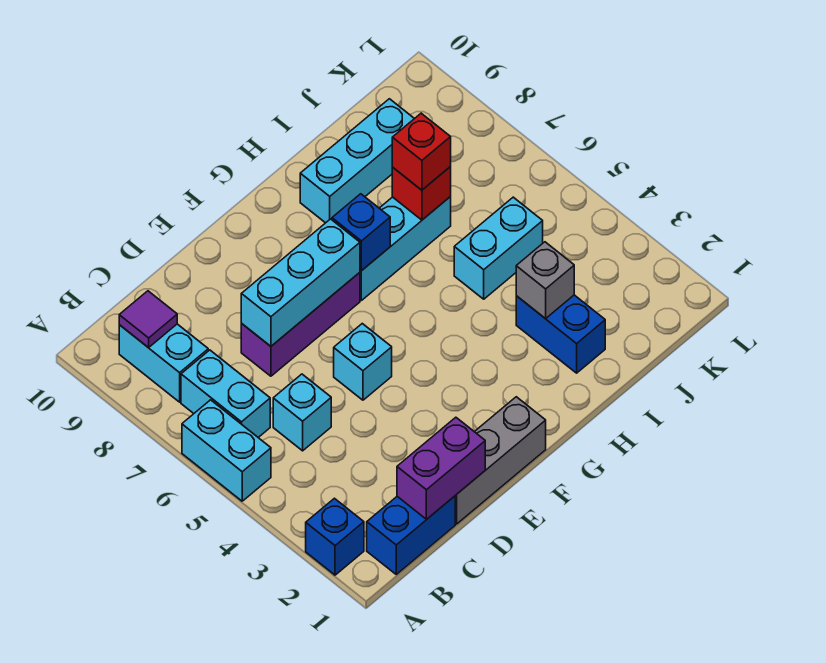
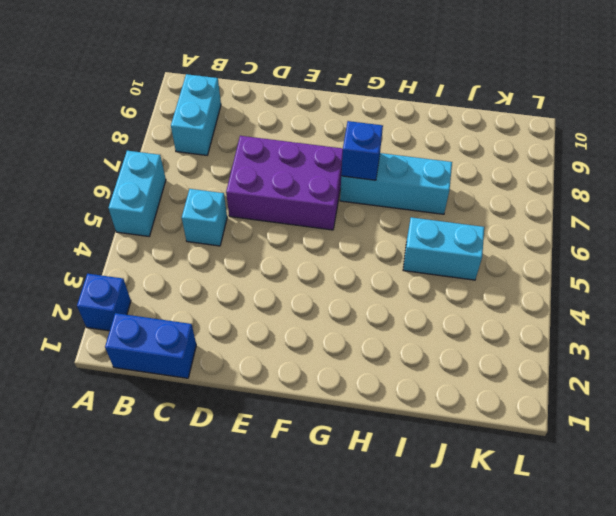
purple brick D6:F7 level 1 -> purple brick D7:F7 level 1
none -> cyan brick B6:B7 level 1
none -> grey brick D1:F1 level 1
none -> cyan brick E5 level 1

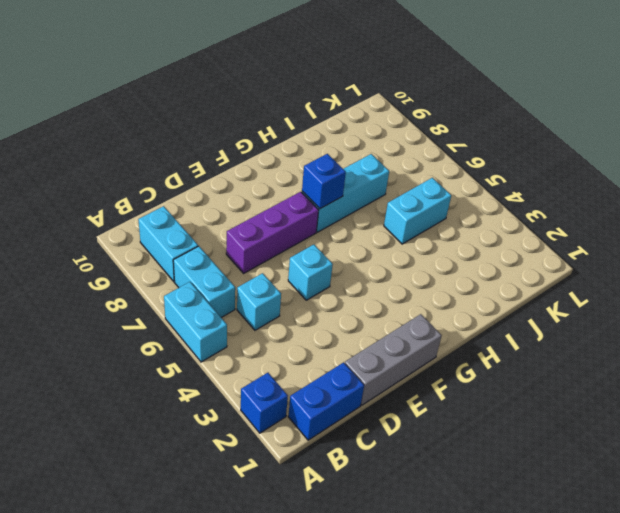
none -> cyan brick H9:J9 level 1
none -> blue brick I2:I3 level 1
none -> purple tile B9 level 2

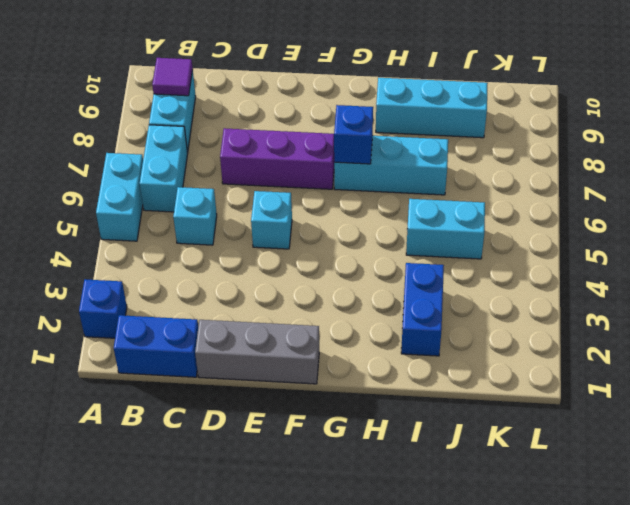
none -> purple brick C1:D1 level 2
none -> cyan brick D7:F7 level 2
none -> grey brick I3 level 2

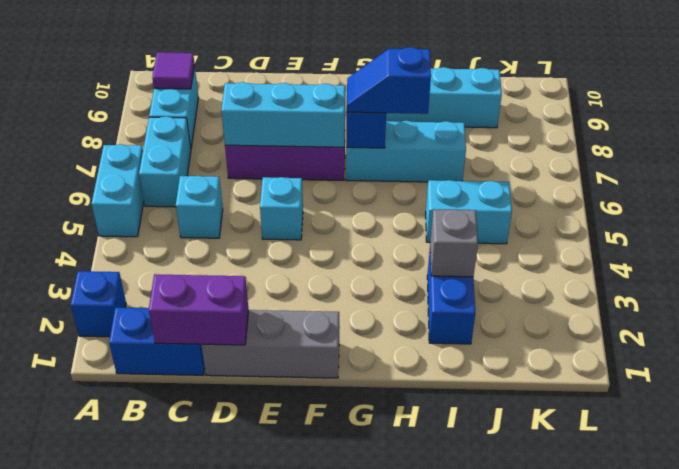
blue slope G7:H7 level 3 top H -> none
none -> red brick I7 level 2
none -> red brick I7 level 3

